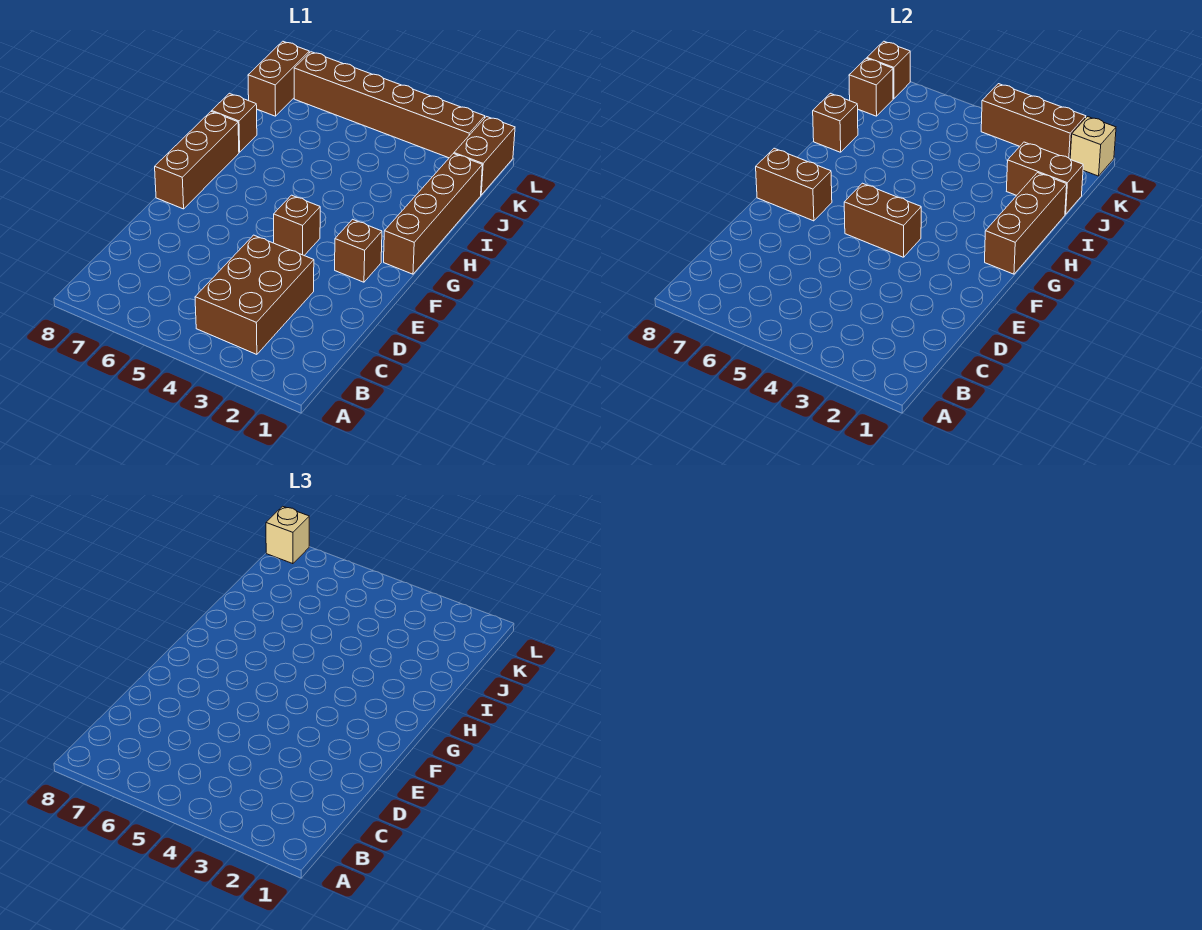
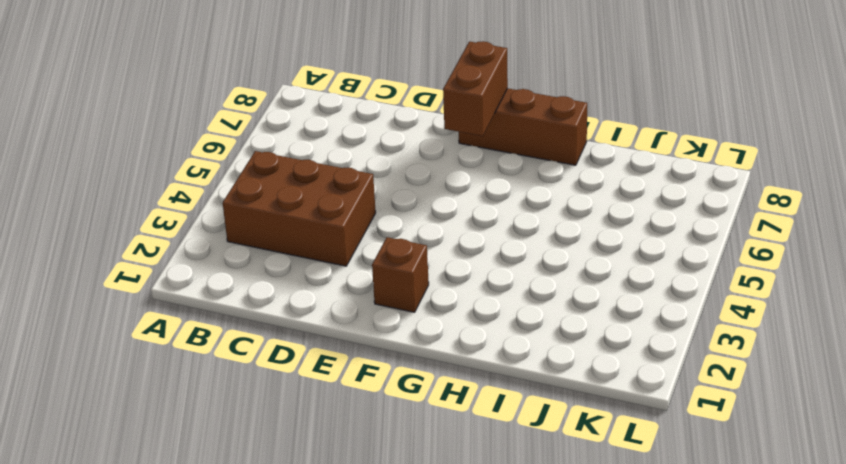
none -> brown brick F4 level 1
none -> brown brick G1:J1 level 1
none -> brown brick I8 level 1

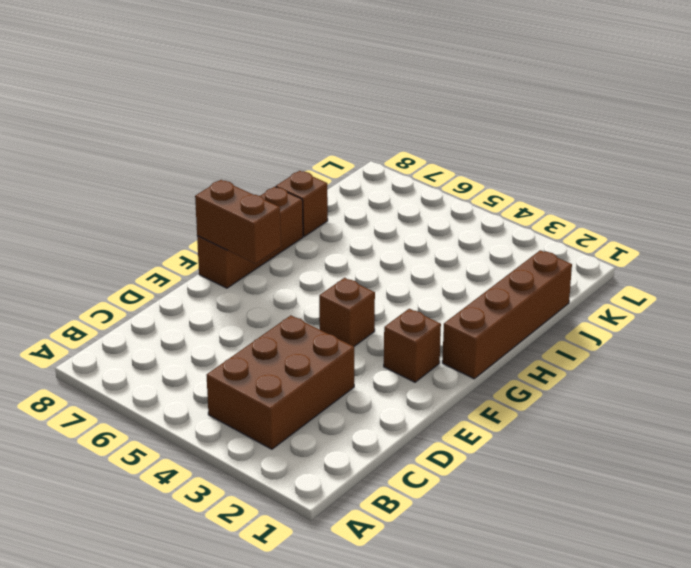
none -> brown brick K1:L1 level 1
none -> brown brick K8:L8 level 1
none -> brown brick L2:L7 level 1

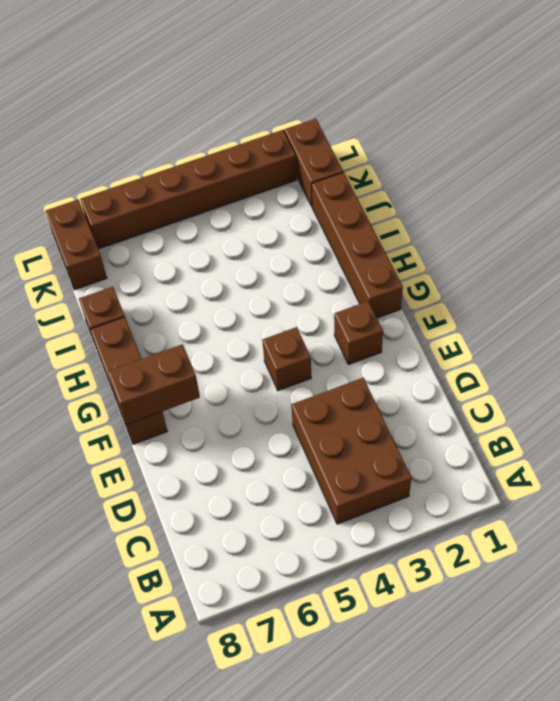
none -> brown brick F4:F5 level 2
none -> brown brick G1:I1 level 2
none -> brown brick I8 level 2

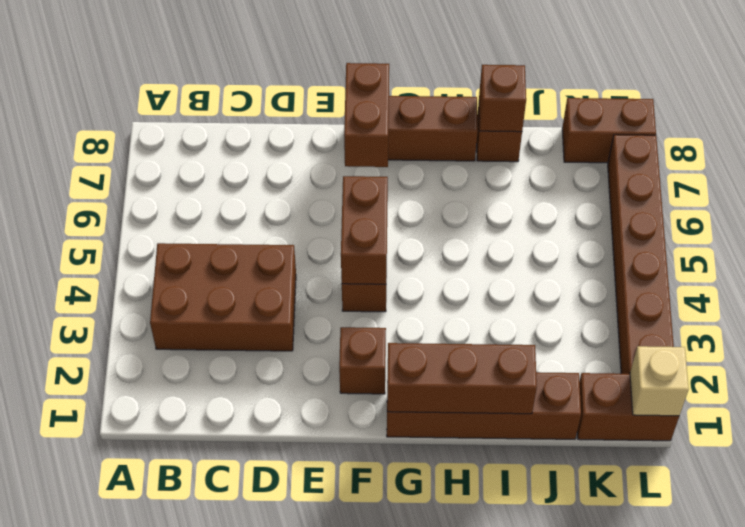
none -> brown brick J1:J2 level 2
none -> brown brick K8 level 2
none -> brown brick L2:L4 level 2

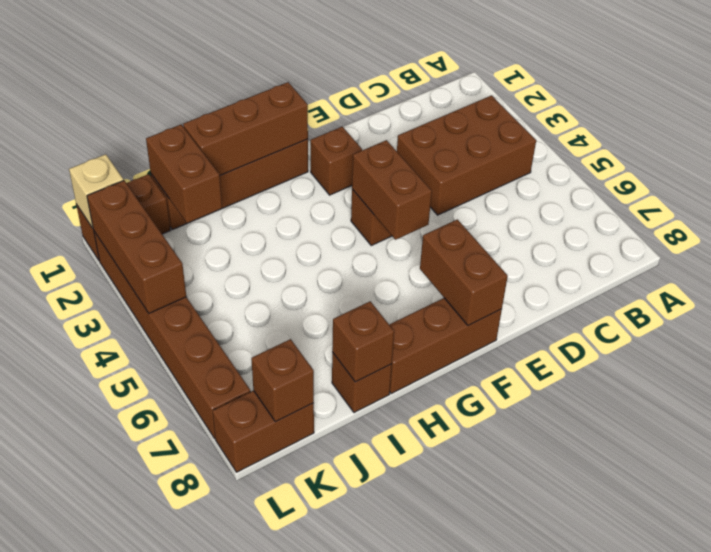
none -> brown brick L8 level 2
none -> tan brick L8 level 3

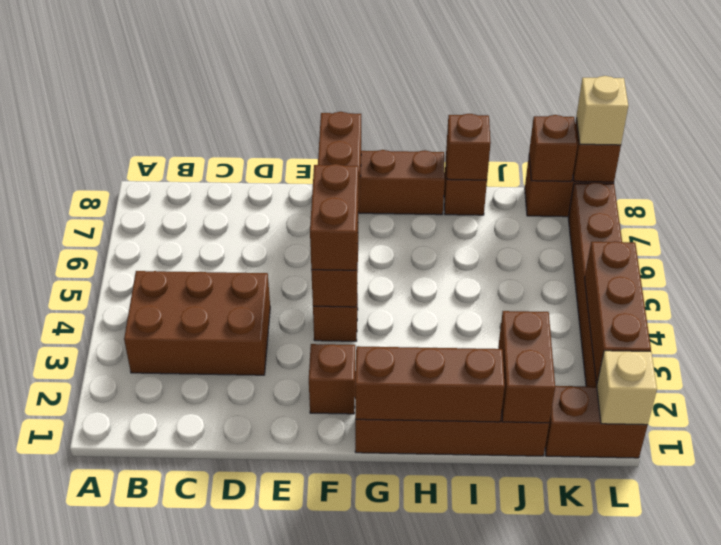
brown brick F4:F5 level 3 -> none

